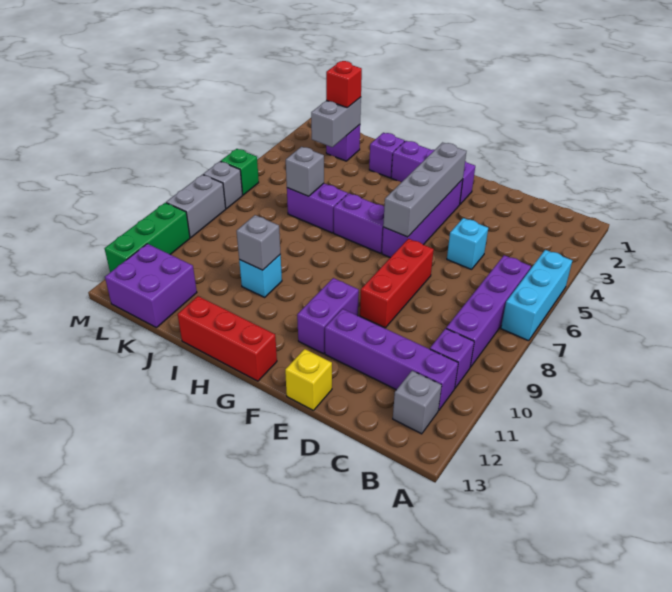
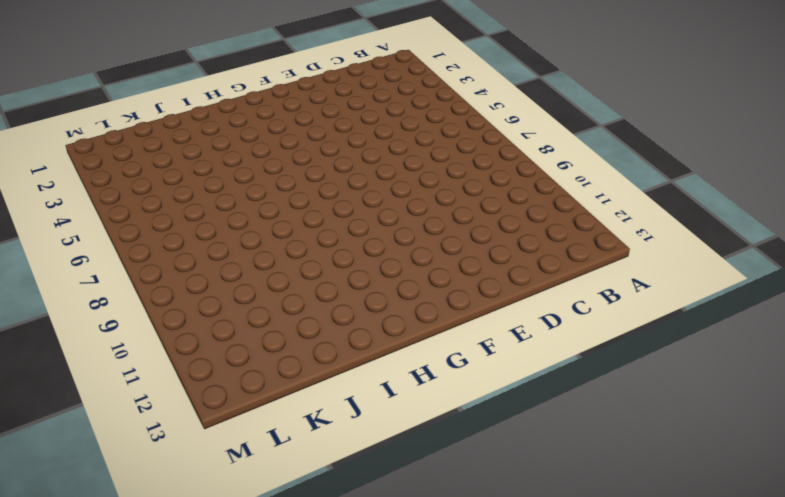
none -> cyan brick A5:A7 level 1
none -> purple brick B6:B9 level 1
none -> purple brick B10 level 1

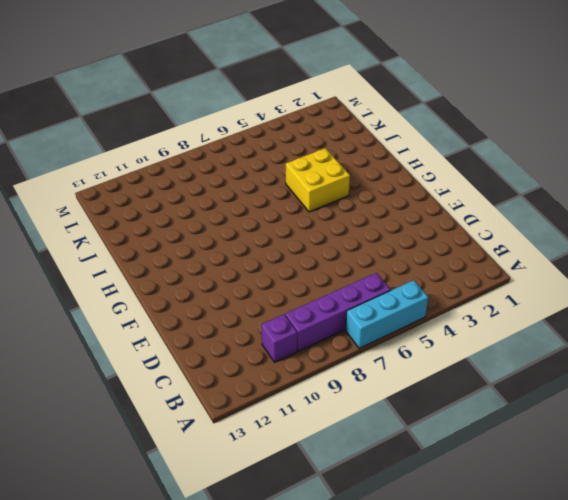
yellow brick H4:I5 level 1 -> none
none -> purple brick B11:E11 level 1
none -> grey brick B12 level 1
none -> cyan brick D5 level 1

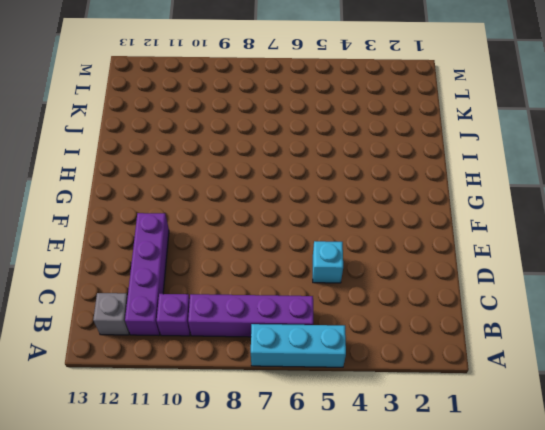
none -> red brick E7:E9 level 1
none -> yellow brick E13 level 1
none -> purple brick F2:H2 level 1

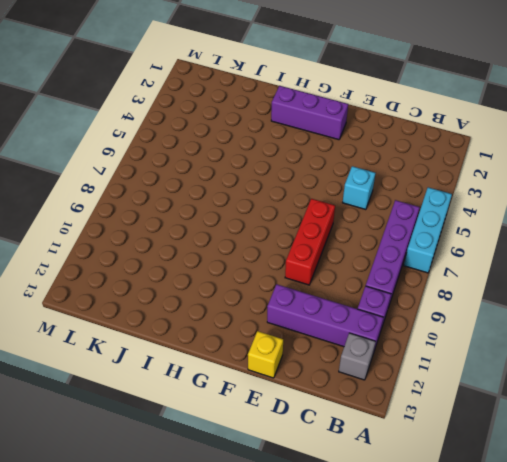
none -> purple brick F3:F6 level 1
none -> purple brick F10:F11 level 1
none -> purple brick G6:H6 level 1

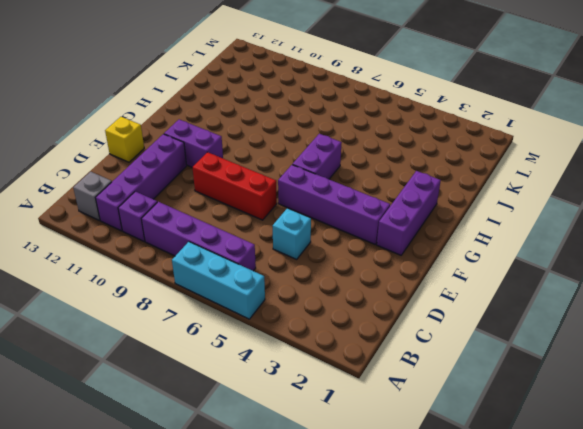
none -> red brick G13:I13 level 1
none -> purple brick I2 level 1
none -> purple brick I6:J6 level 1

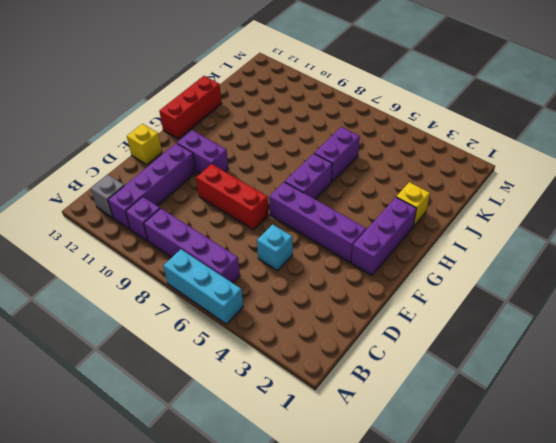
yellow brick I2 level 1 -> purple brick I2 level 1
none -> cyan brick I10 level 1
none -> purple brick K2 level 1
none -> purple brick K12:L13 level 1

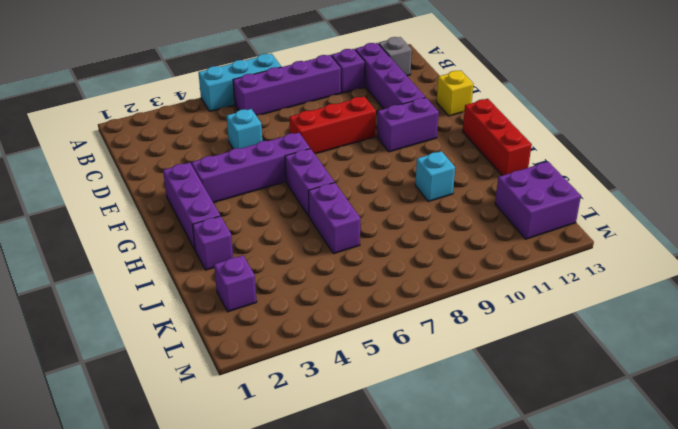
none -> green brick M6 level 1
none -> grey brick M7 level 1
none -> grey brick M8:M9 level 1

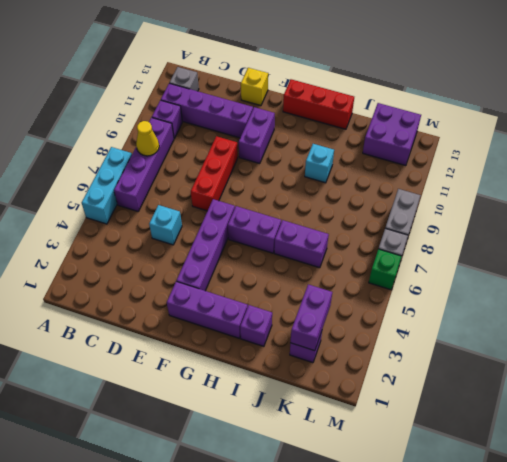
yellow cone B8 level 2 -> none
purple brick K2:K3 level 2 -> grey brick K2:K3 level 2
none -> green brick M10:M12 level 1
none -> grey brick F3:F6 level 2
none -> grey brick I10 level 2

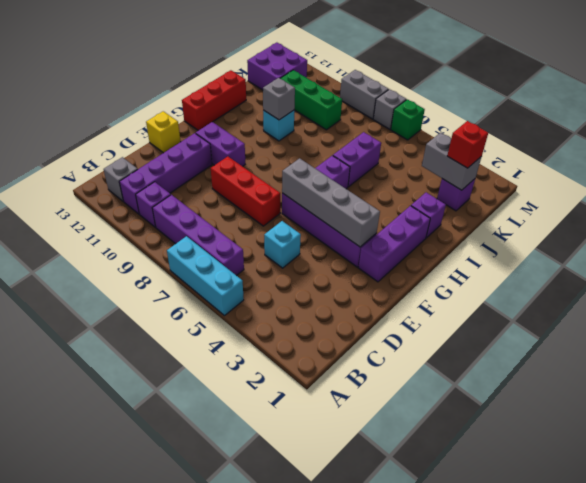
green brick K9:K11 level 1 -> green brick M10:M12 level 1
none -> grey brick J6 level 2

